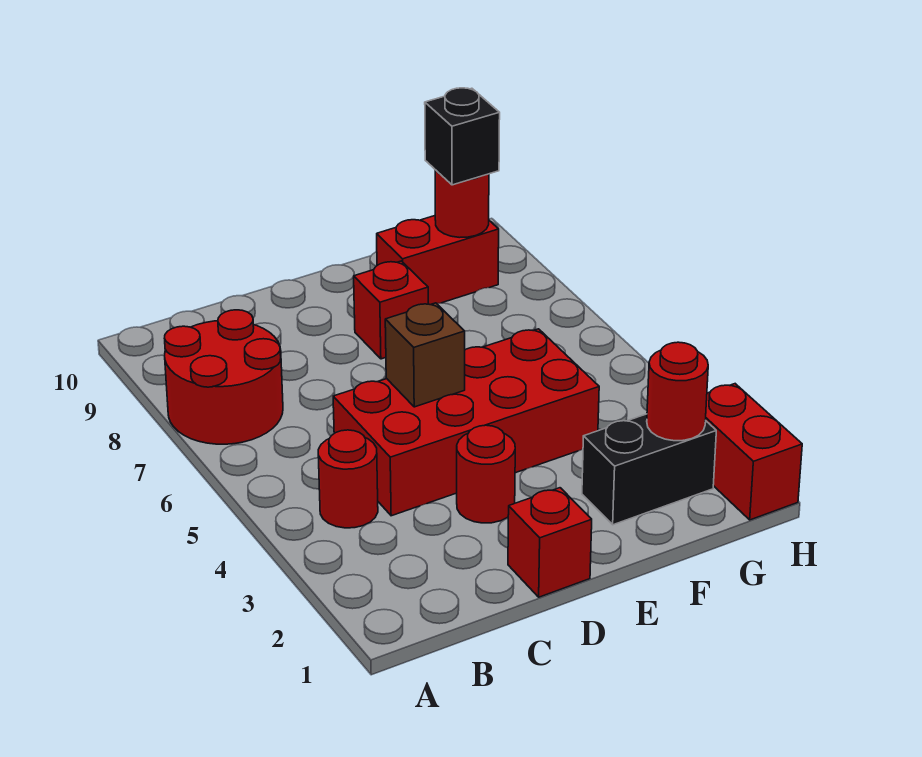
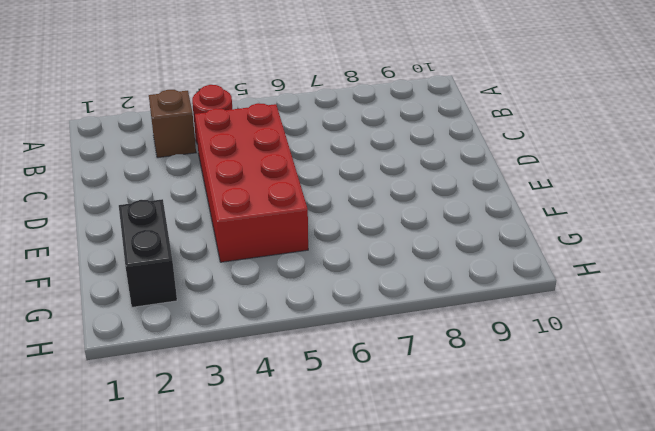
brown brick B3 level 1 -> brown brick D5 level 2
none -> red round brick A7:B8 level 1
none -> red brick D1 level 1
none -> red round brick D3 level 1

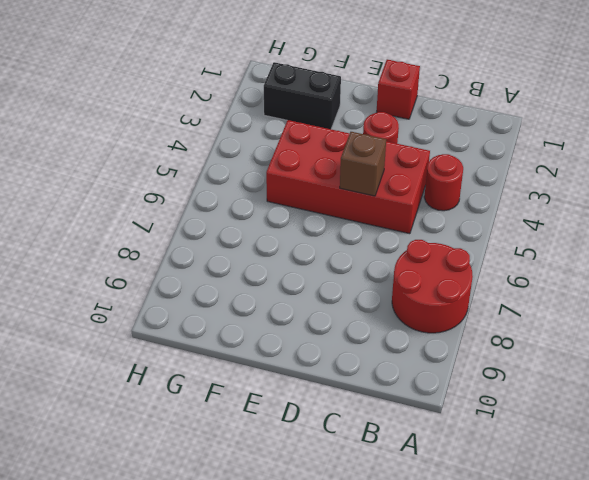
none -> red brick E8 level 1
none -> red brick F9:G9 level 1
none -> red brick H1:H2 level 1

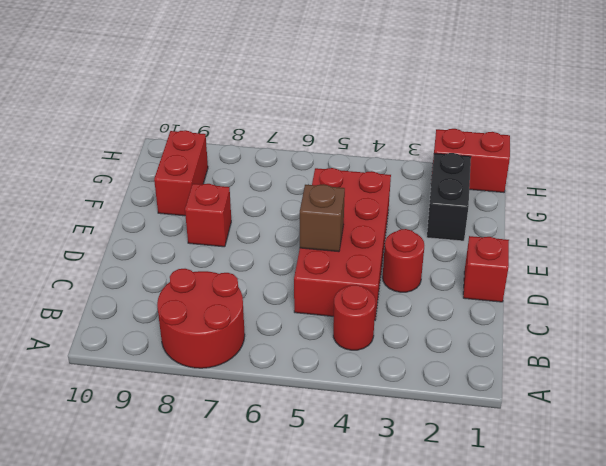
none -> red round brick G2 level 2
none -> red round brick G9 level 2
none -> black brick G9 level 3

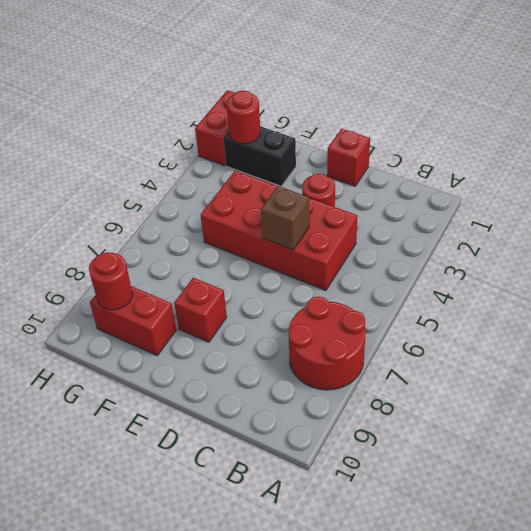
none -> red round brick B4 level 1
none -> black brick G9 level 3

